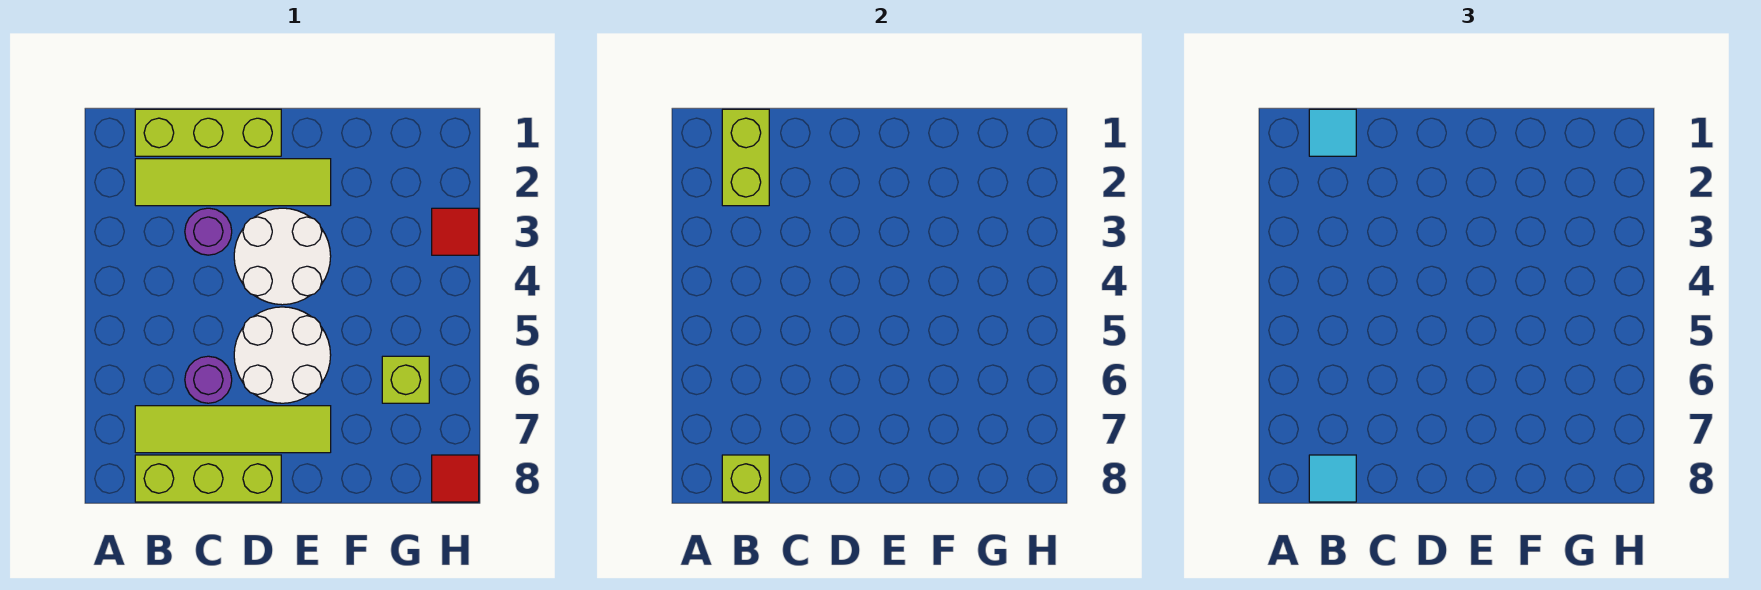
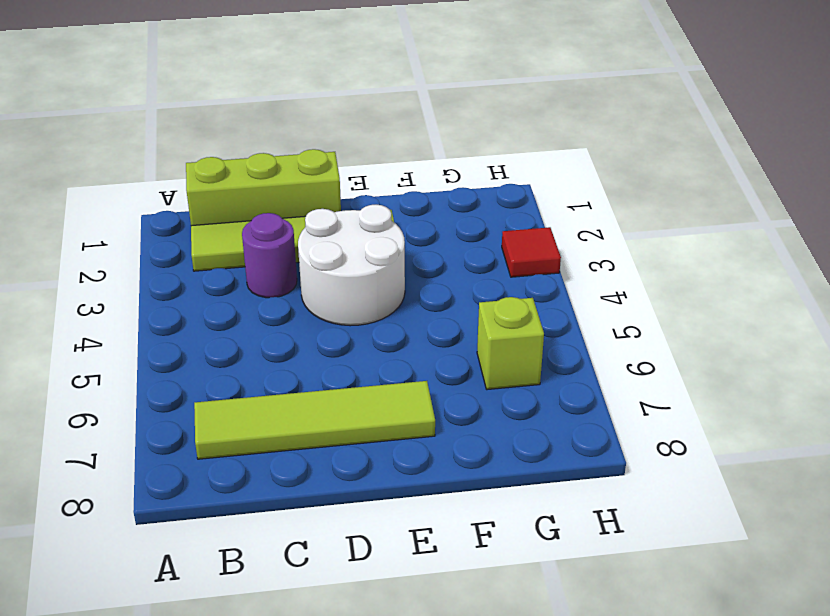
none -> lime brick B8:D8 level 1
none -> purple round brick C6 level 1
none -> white round brick D5:E6 level 1

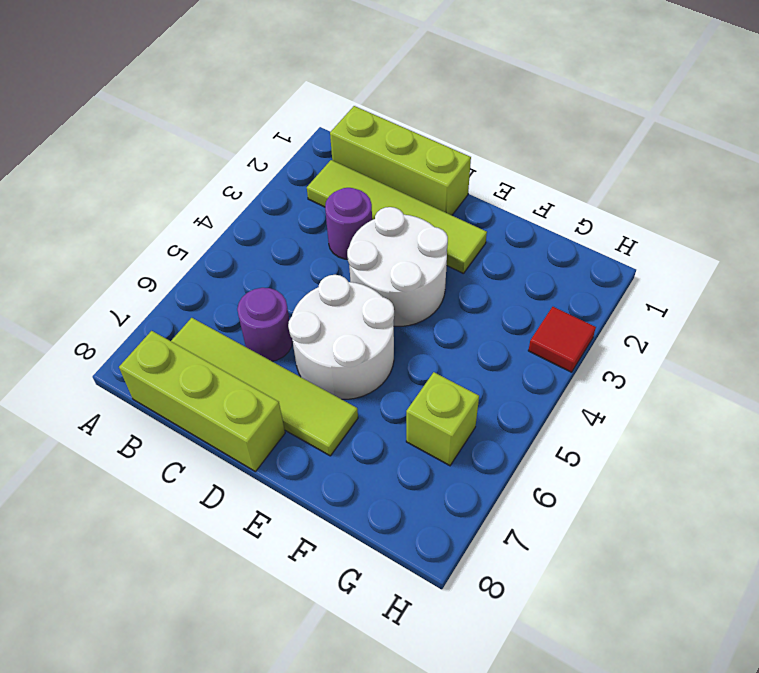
none -> red tile H8 level 1
none -> lime brick B1:B2 level 2
none -> lime brick B8 level 2

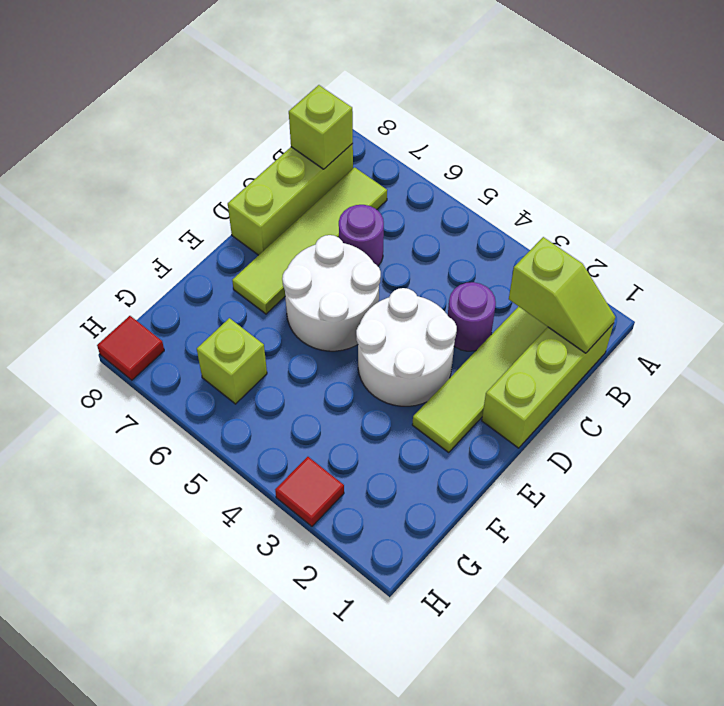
lime slope B1:B2 level 2 top 2 -> lime brick B1:B2 level 2
none -> cyan tile B1 level 3
none -> cyan tile B8 level 3

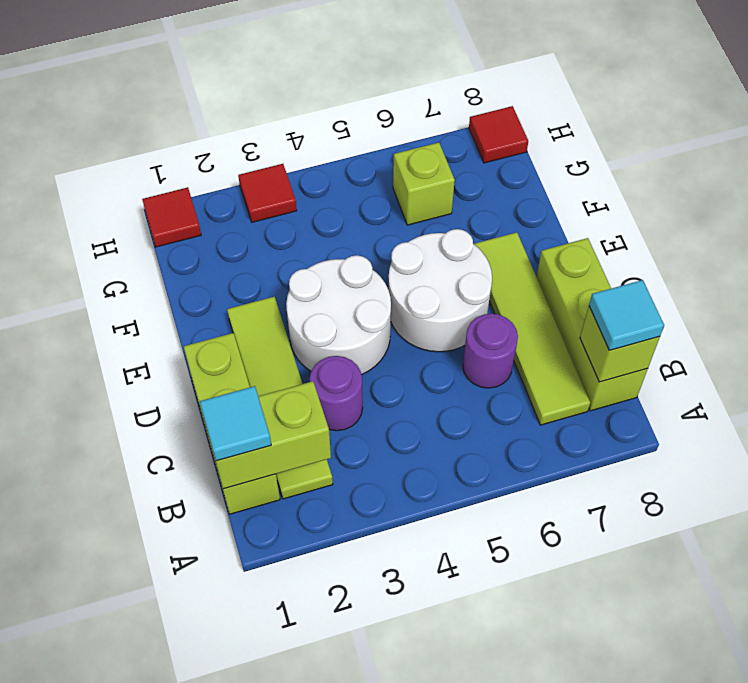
red tile H1 level 1 -> none

